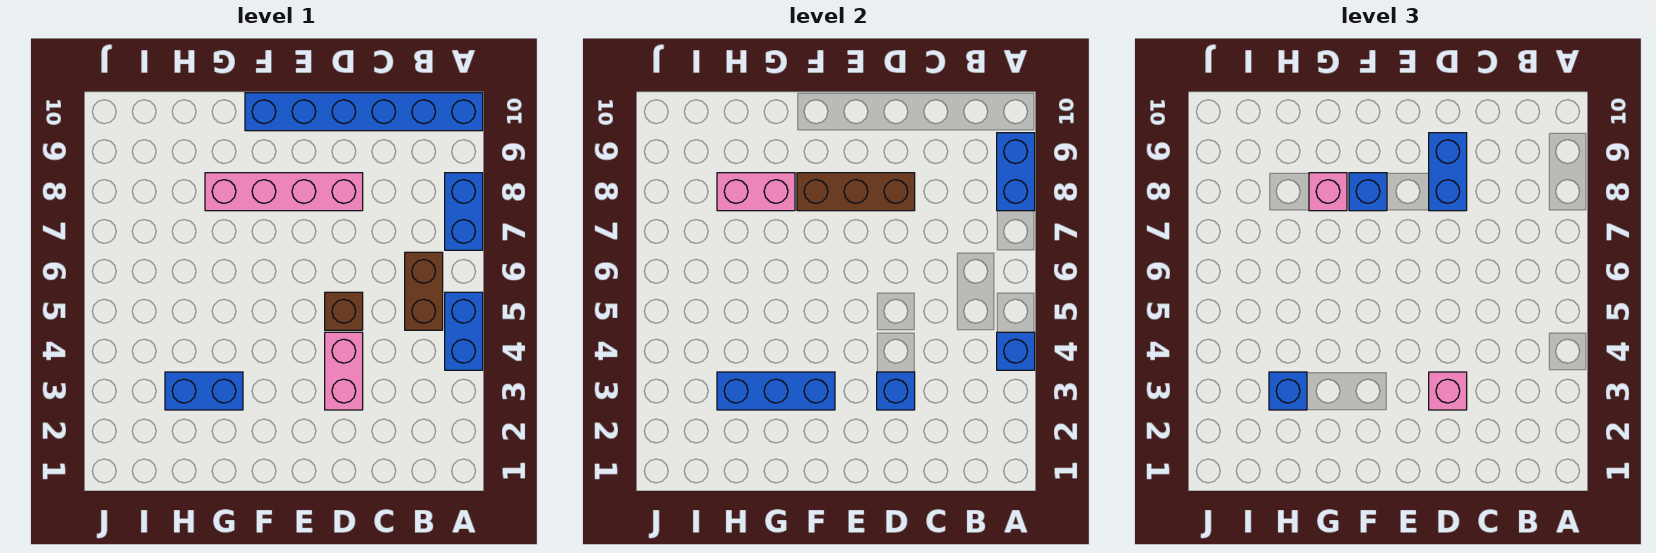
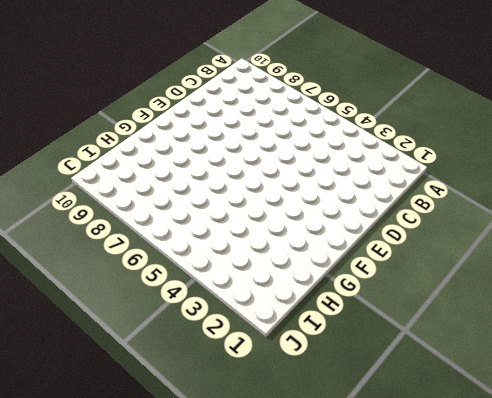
none -> blue brick A4:A5 level 1
none -> blue brick A7:A8 level 1
none -> blue brick A10:F10 level 1

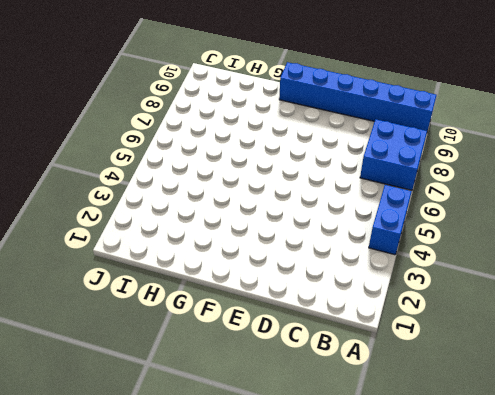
blue brick A7:B8 level 1 -> blue brick A7:A8 level 1
none -> brown brick B5:B6 level 1
none -> pink brick D3:D4 level 1
none -> brown brick D5 level 1

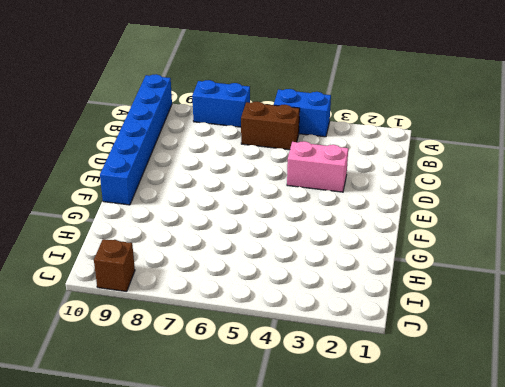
brown brick J9 level 1 -> brown brick D5 level 1
none -> pink brick D8:G8 level 1
none -> blue brick G3:H3 level 1
none -> blue brick A4 level 2

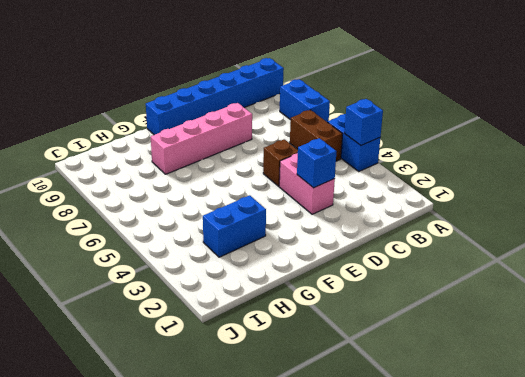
none -> blue brick A8:A9 level 2
none -> brown brick D8:F8 level 2
none -> blue brick F3:H3 level 2

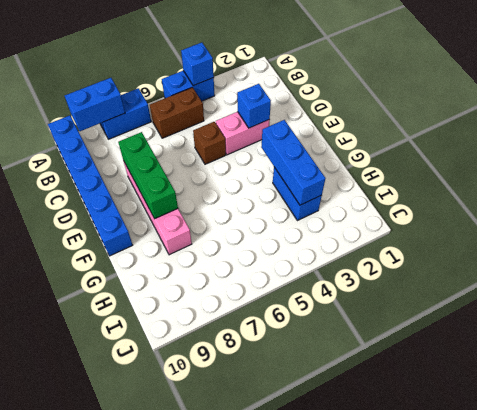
green brick D8:F8 level 2 -> brown brick D8:F8 level 2
none -> pink brick G8:H8 level 2
none -> pink brick D3 level 3
none -> blue brick D8:D9 level 3

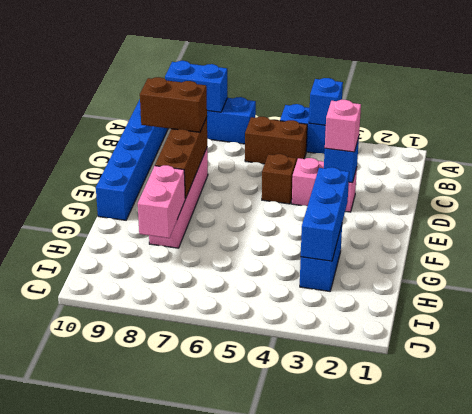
brown brick D8:D9 level 3 -> blue brick D8:D9 level 3
none -> blue brick F8 level 3
none -> pink brick G8 level 3
none -> blue brick H3 level 3

